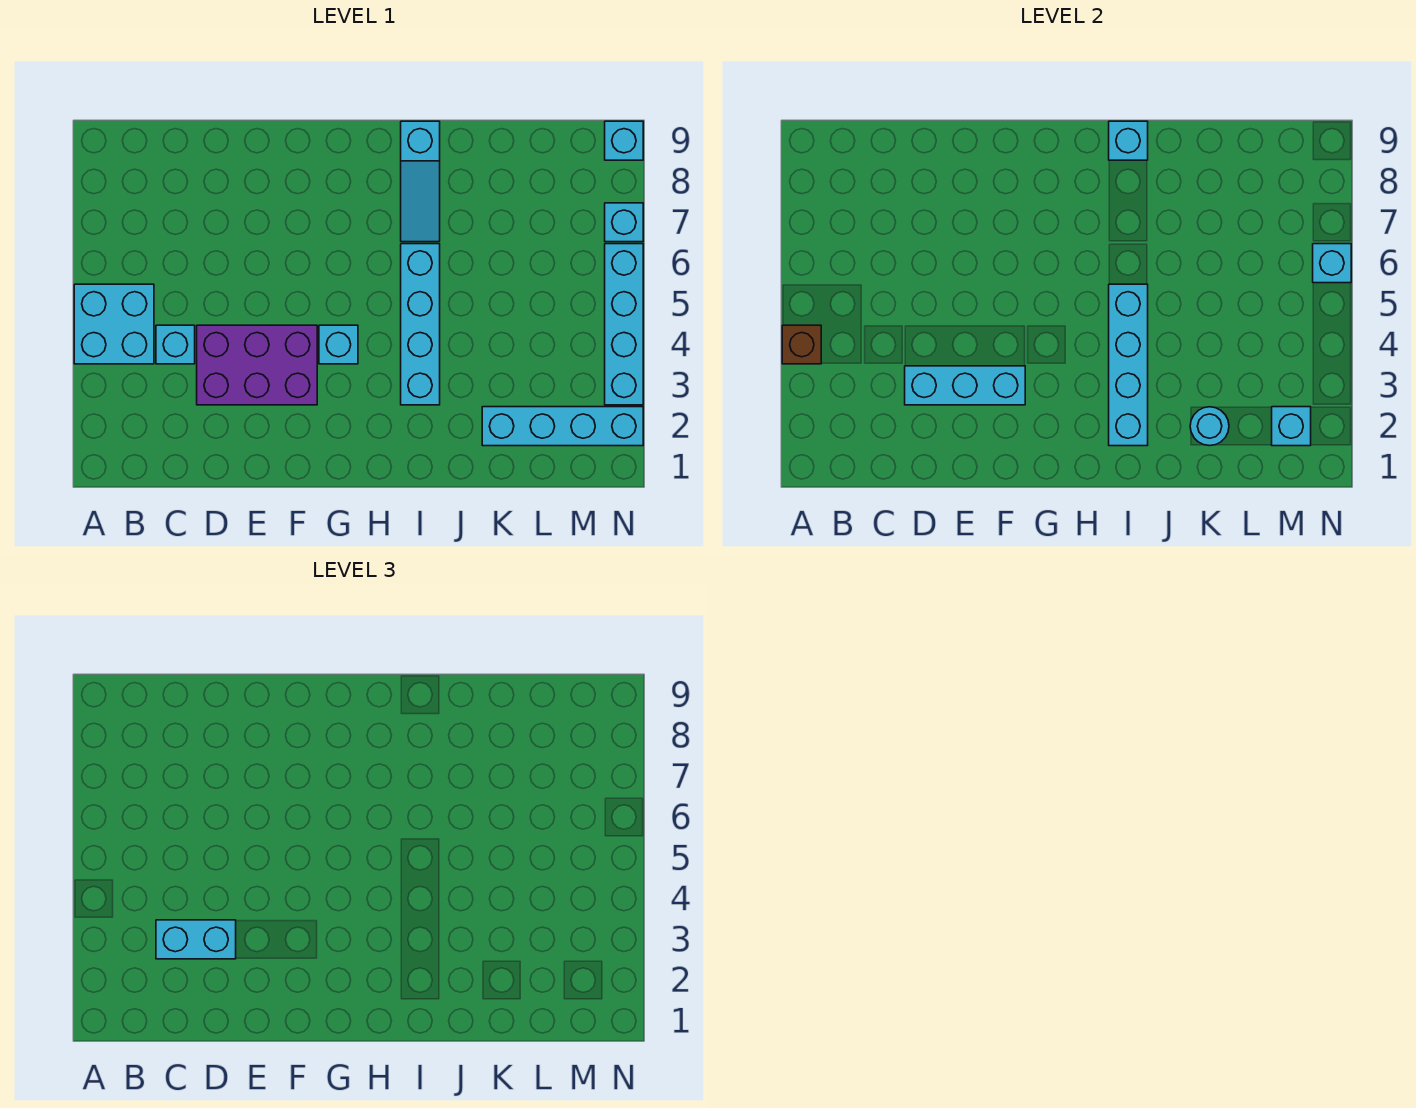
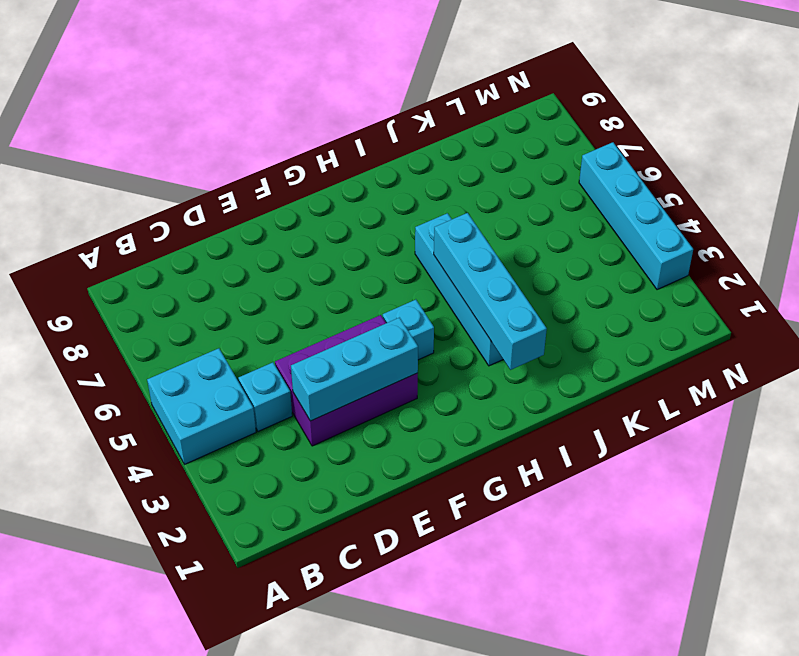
none -> cyan slope I7:I9 level 1 top 9
none -> cyan brick K2:N2 level 1
none -> cyan brick N7 level 1

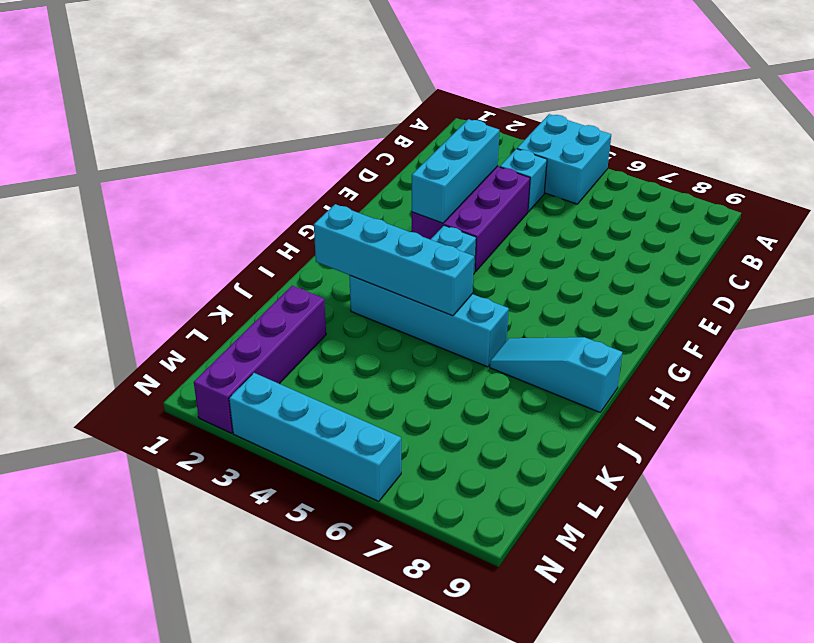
purple brick K2:N2 level 1 -> cyan brick K2:N2 level 1
none -> cyan brick N7 level 1
none -> cyan brick N9 level 1
none -> brown brick A4 level 2

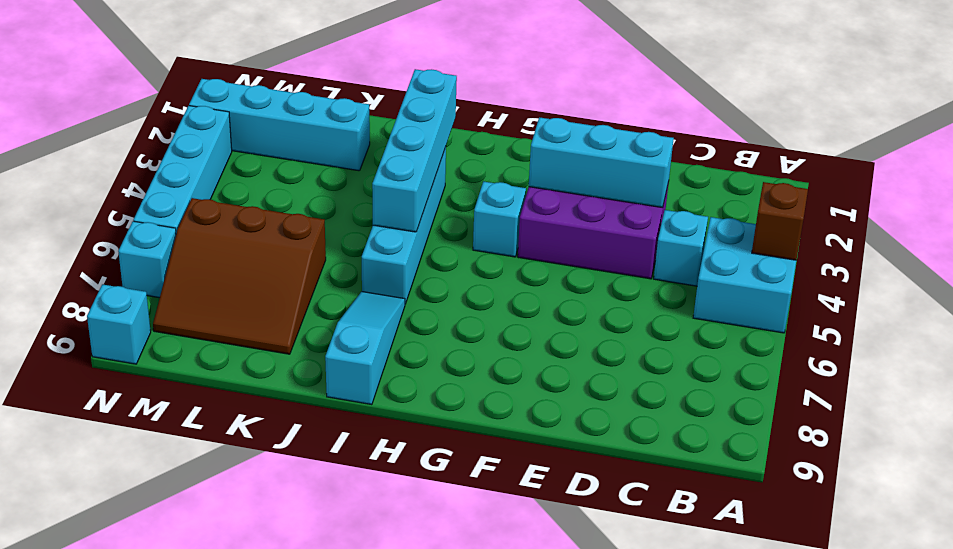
brown slope K6:M8 level 1 top 6 -> none
none -> cyan brick I9 level 2
none -> cyan round brick K2 level 2
none -> cyan brick M2 level 2

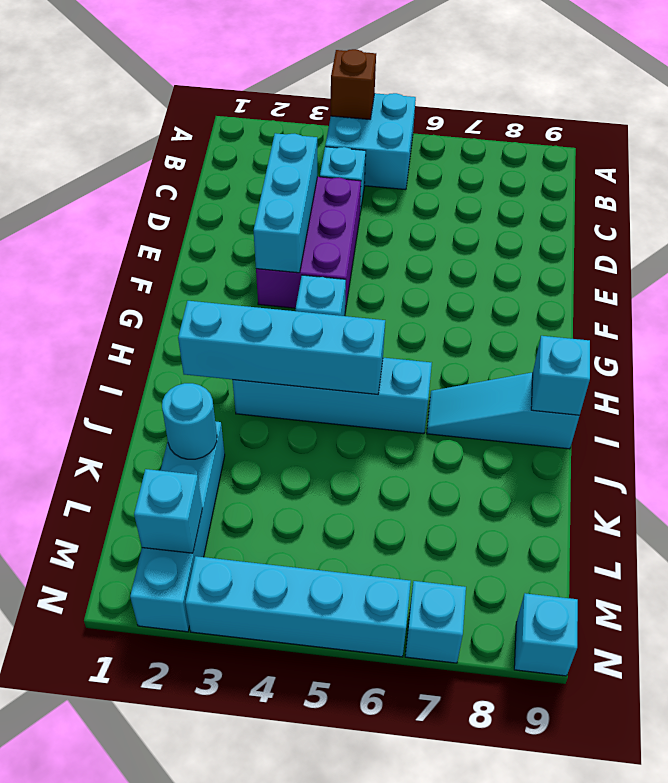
none -> cyan brick N6 level 2
none -> cyan brick C3:D3 level 3

